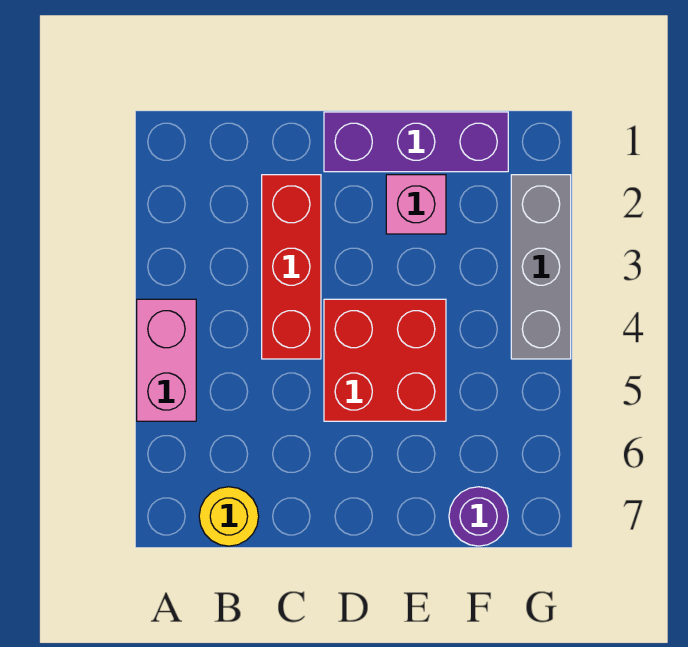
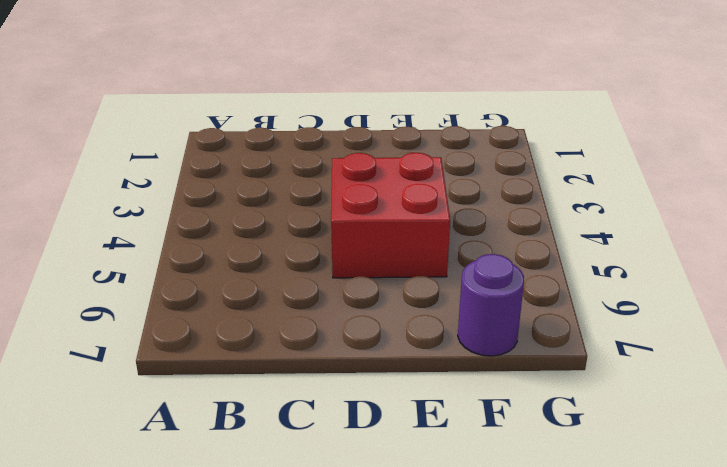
none -> pink brick A4:A5 level 1
none -> yellow round brick B7 level 1

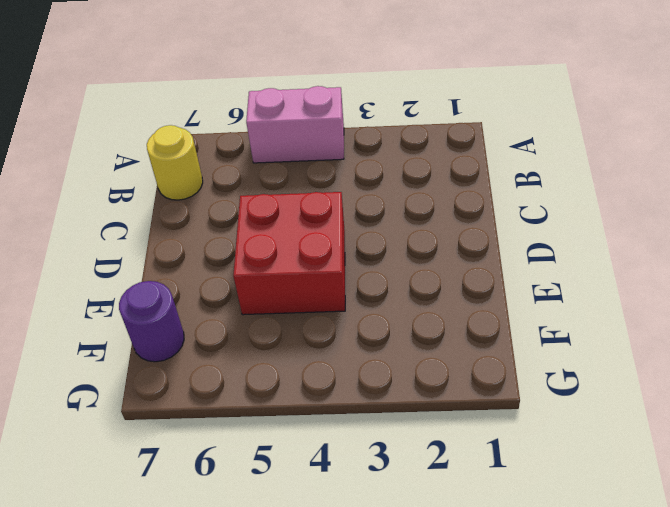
none -> red brick C2:C4 level 1
none -> purple brick D1:F1 level 1

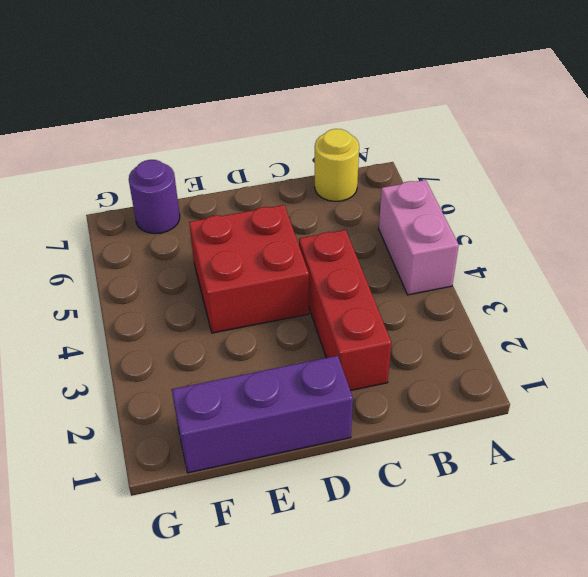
none -> pink brick E2 level 1
none -> grey brick G2:G4 level 1

